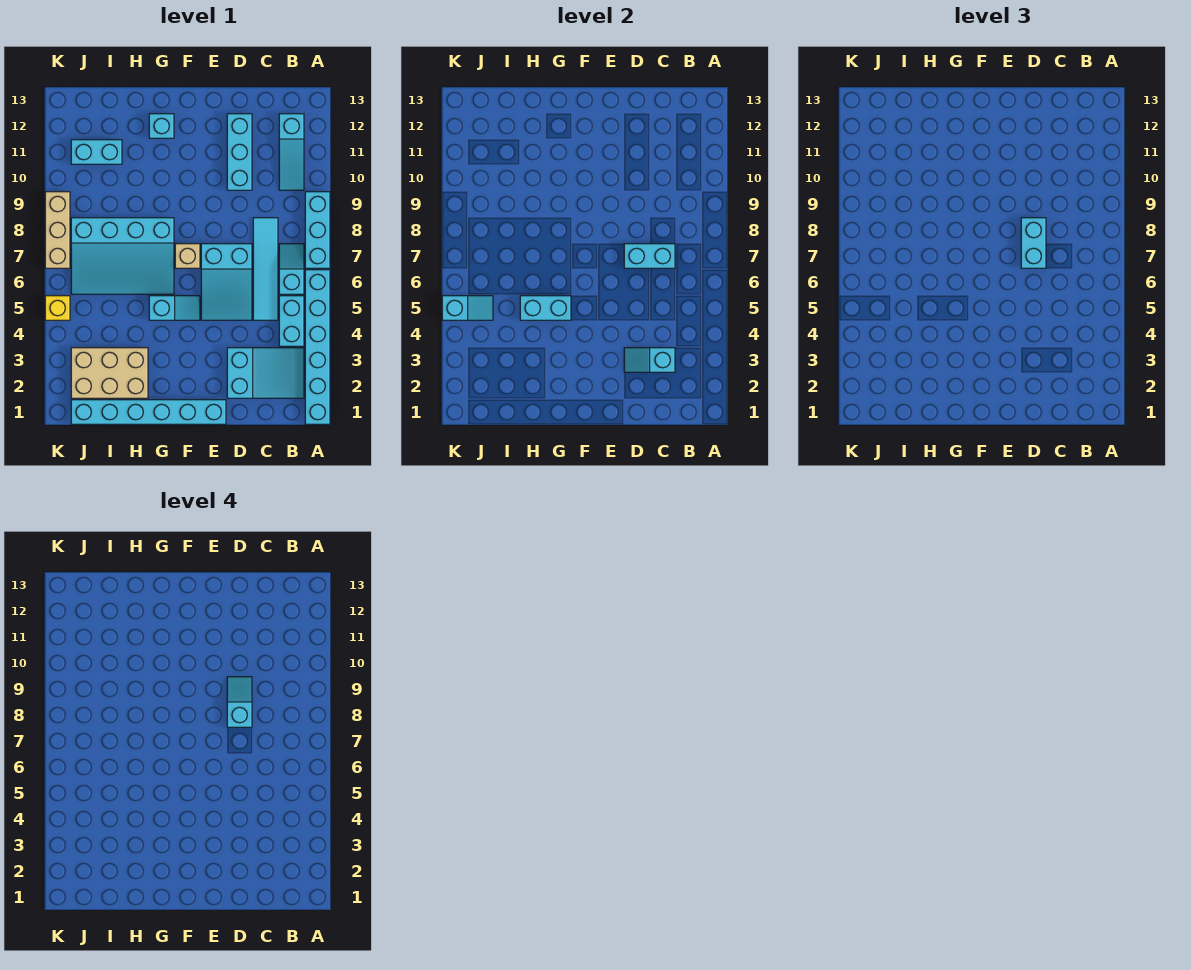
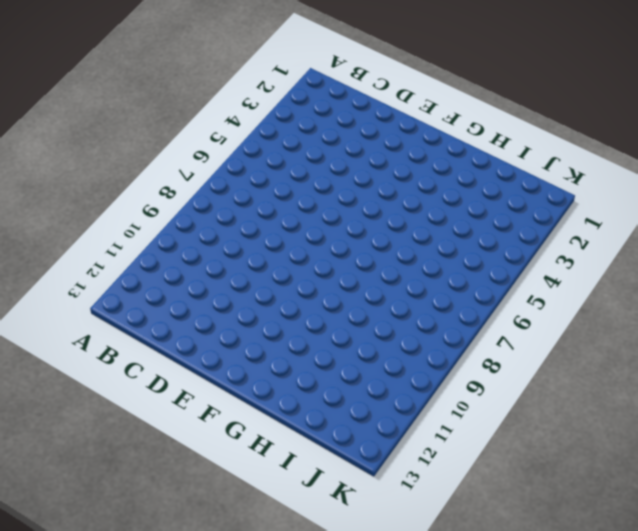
none -> cyan brick A1:A6 level 1
none -> cyan brick A7:A9 level 1
none -> cyan slope B2:D3 level 1 top D

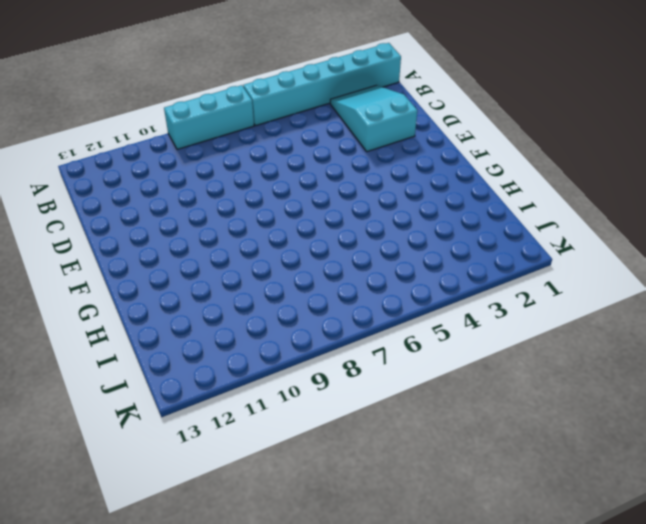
none -> cyan brick B4:B5 level 1
none -> cyan slope B6:B7 level 1 top 6
none -> cyan slope B10:B12 level 1 top 12

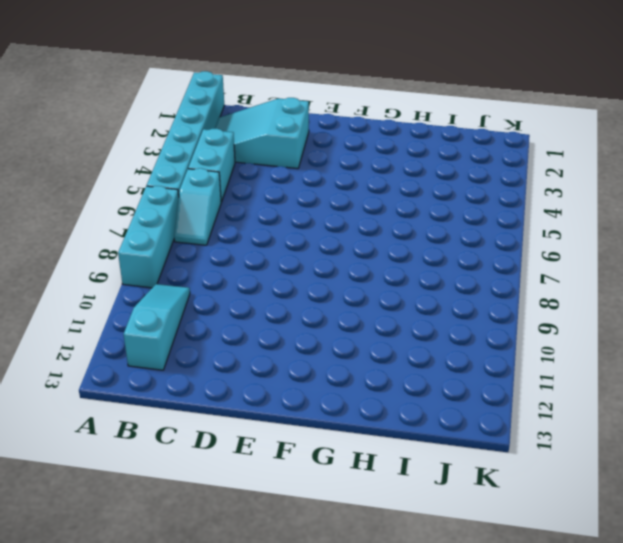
none -> cyan tile C5:C8 level 1
none -> cyan slope D5:E7 level 1 top 7
none -> cyan brick D10:D12 level 1

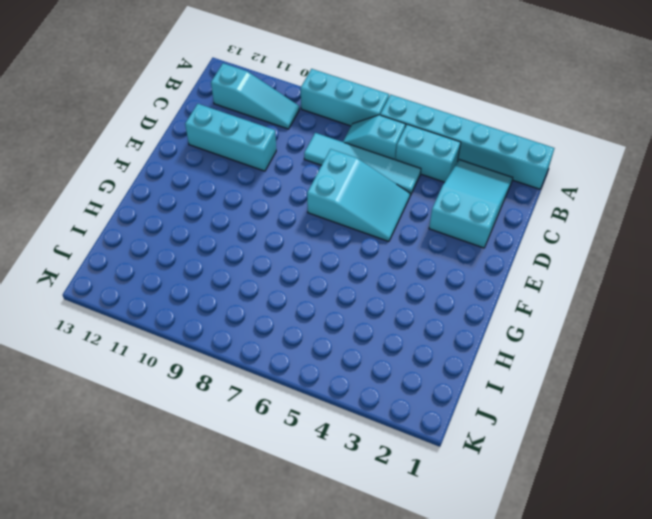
none -> cyan brick E1:J1 level 1
none -> cyan slope F5:G5 level 1 top G
none -> tan brick F7 level 1

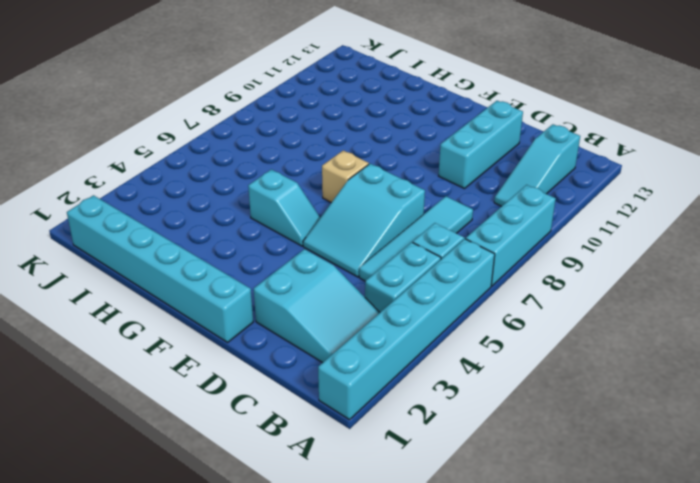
none -> cyan slope G6:J8 level 1 top 8
none -> cyan brick G12 level 1
none -> tan brick H2:J3 level 1

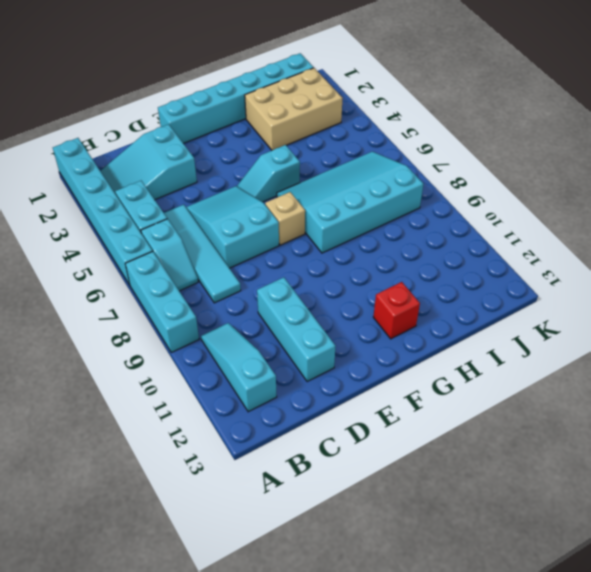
red brick G12 level 1 -> cyan brick G12 level 1
none -> cyan brick I11:J11 level 1
none -> yellow brick K5 level 1
none -> tan brick K7:K9 level 1

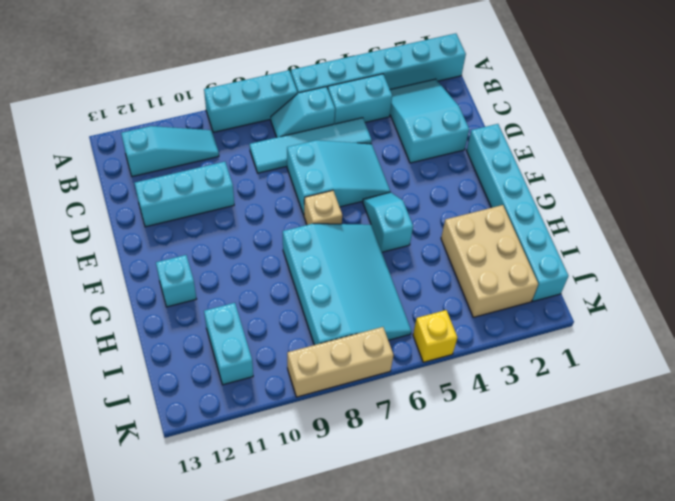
none -> cyan slope C3:D3 level 2 top C
none -> cyan brick C7:D7 level 2
none -> cyan brick G5:H5 level 2

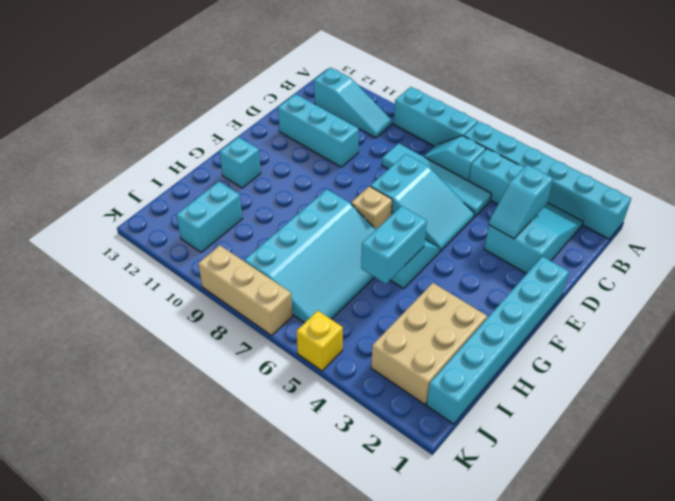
none -> cyan brick C7:D7 level 2
none -> cyan slope J5:K5 level 2 top K
none -> cyan brick D7:D8 level 3

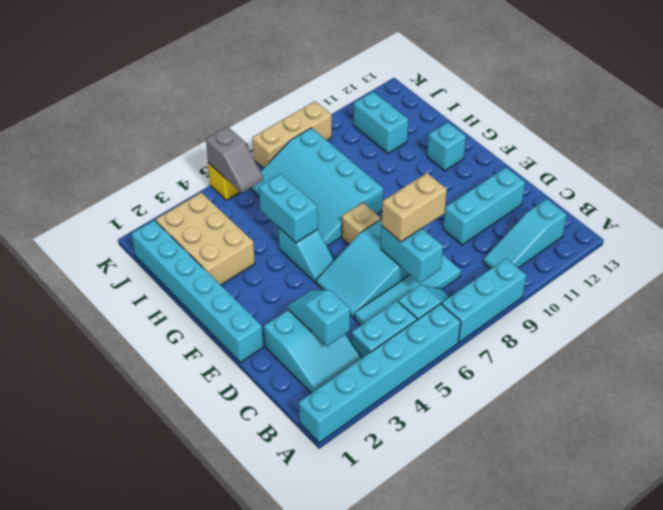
tan brick D7:D8 level 3 -> cyan brick D7:D8 level 3
grey slope J5:K5 level 2 top K -> cyan slope J5:K5 level 2 top K
none -> cyan slope D8:D9 level 4 top 8

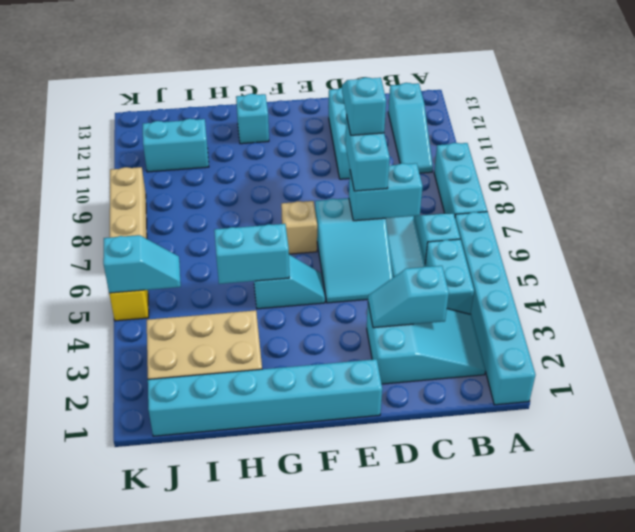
none -> cyan slope G6:J8 level 1 top 8

